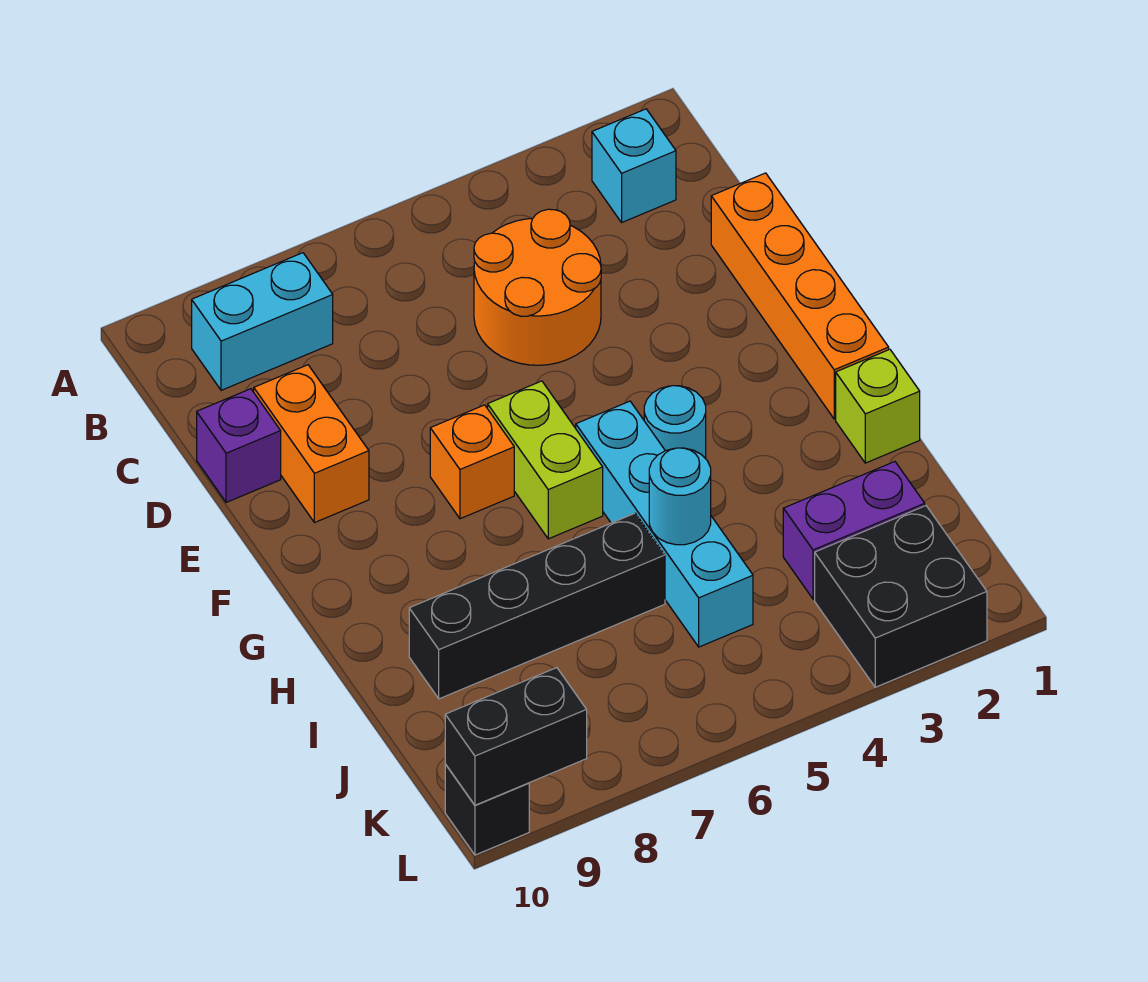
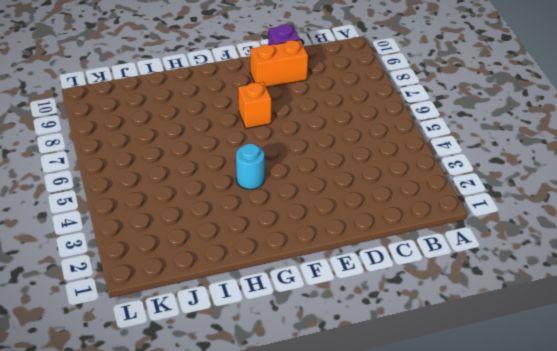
none -> cyan brick B2 level 1
none -> cyan brick B8:B9 level 1
none -> orange round brick C4:D5 level 1

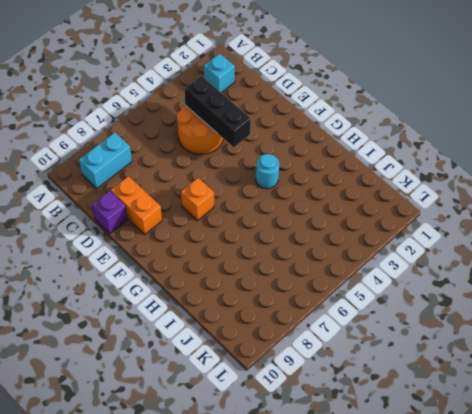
black brick C4:E4 level 2 -> none
none -> orange brick D1:G1 level 1
none -> lime brick F6:G6 level 1
none -> cyan brick G5:J5 level 1

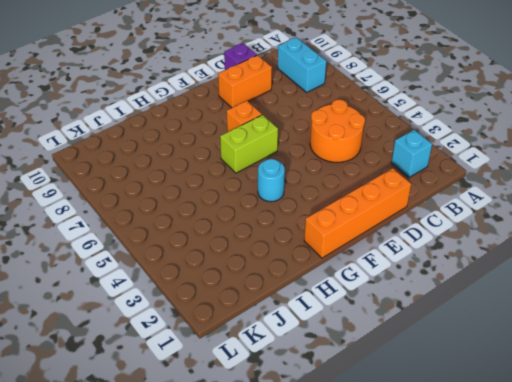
none -> cyan brick G5:J5 level 1
none -> lime brick H1 level 1
none -> black brick I6:I9 level 1

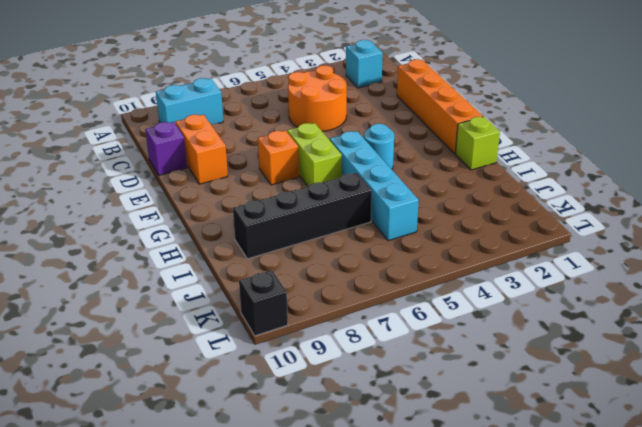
none -> purple brick J2:J3 level 1
none -> black brick K2:L3 level 1
none -> cyan round brick I5 level 2

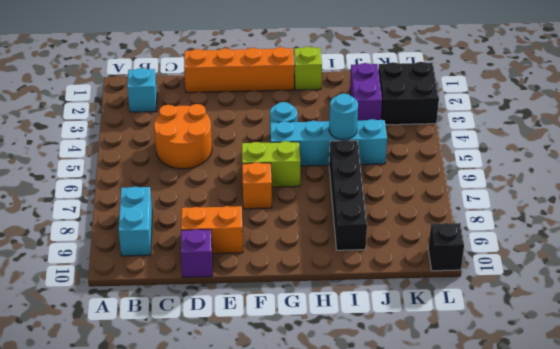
none -> black brick L9:L10 level 2

